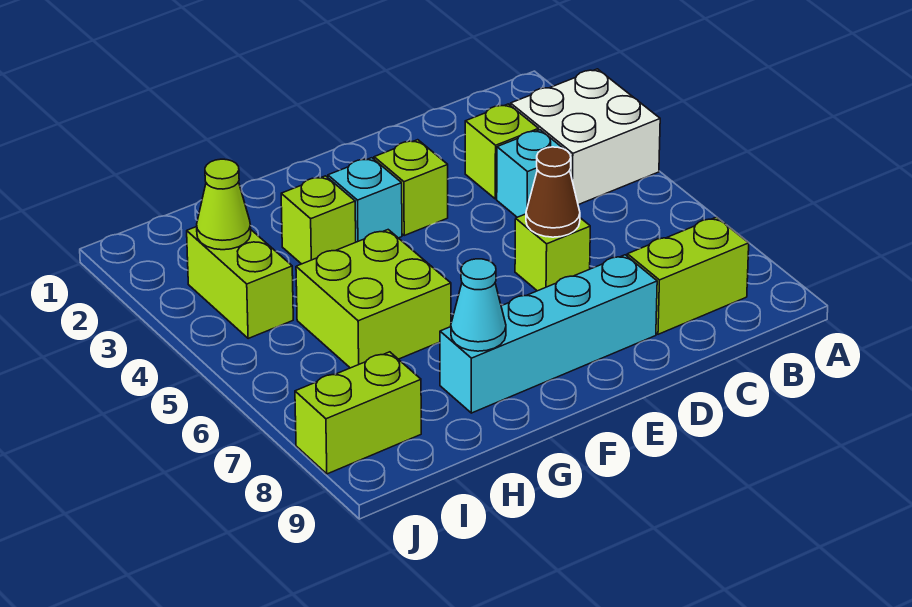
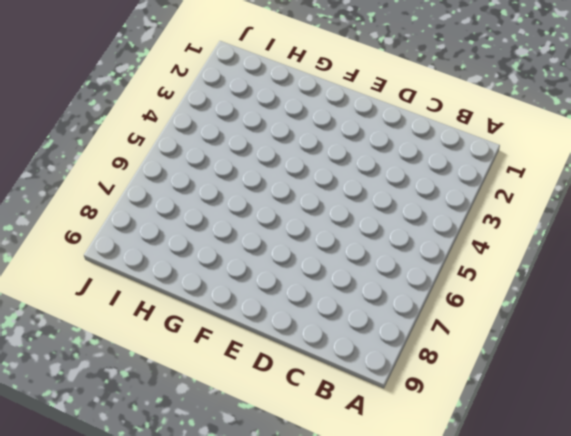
none -> white brick A3:B4 level 1
none -> lime brick B8:C8 level 1
none -> lime brick C3 level 1

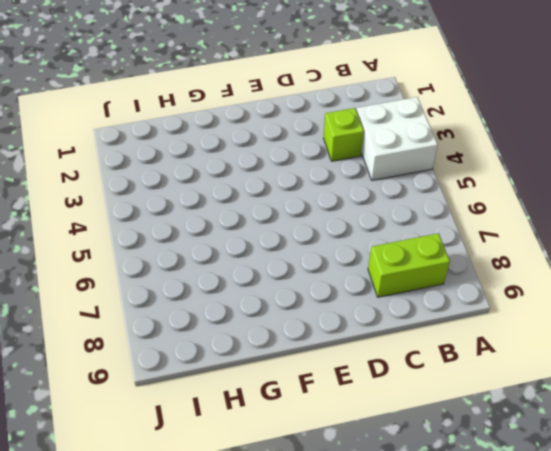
none -> cyan brick C4 level 1
none -> lime brick D6 level 1
none -> cyan brick D8:G8 level 1

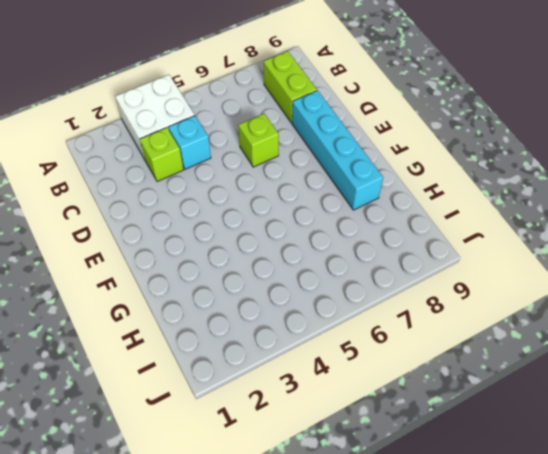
none -> lime brick E3 level 1
none -> cyan brick F3 level 1
none -> lime brick G3 level 1

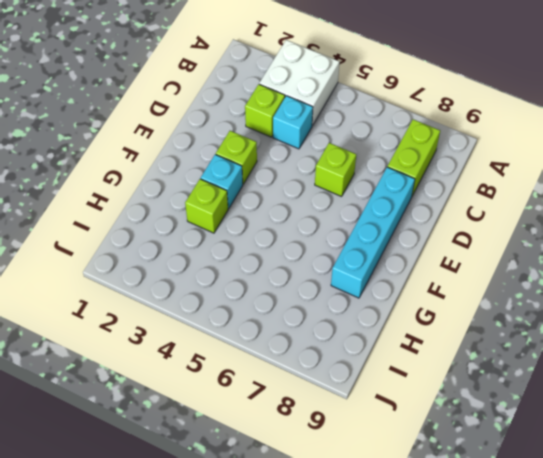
none -> lime brick G5:H6 level 1
none -> lime brick I3:I4 level 1
none -> lime brick I8:J8 level 1

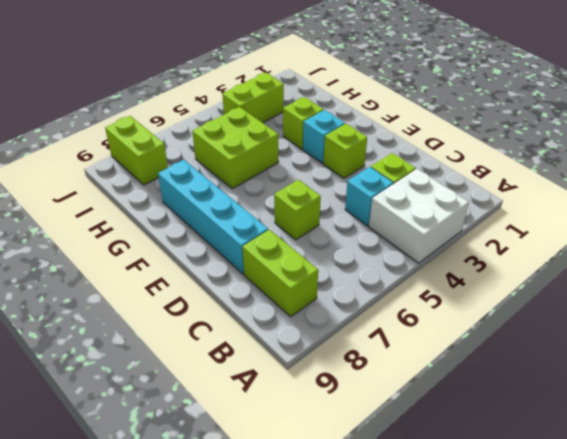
none -> brown cone D6 level 2
none -> cyan cone G8 level 2
none -> lime cone I3 level 2

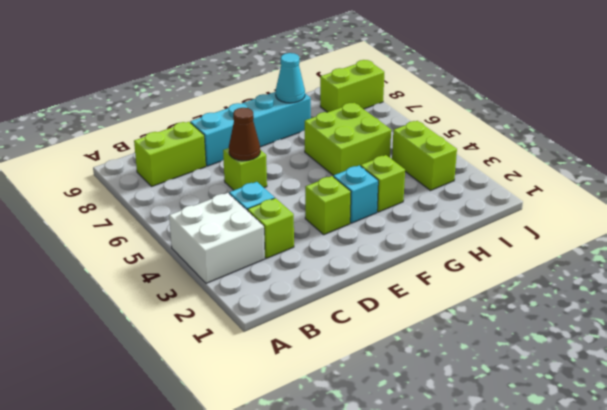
none -> lime cone I3 level 2

